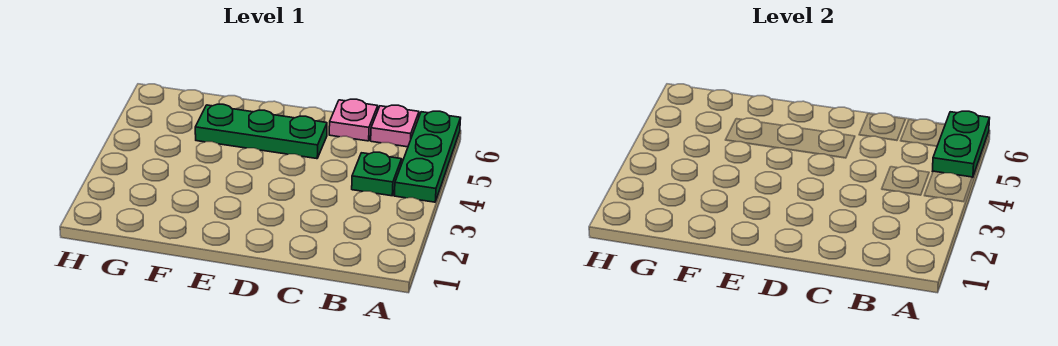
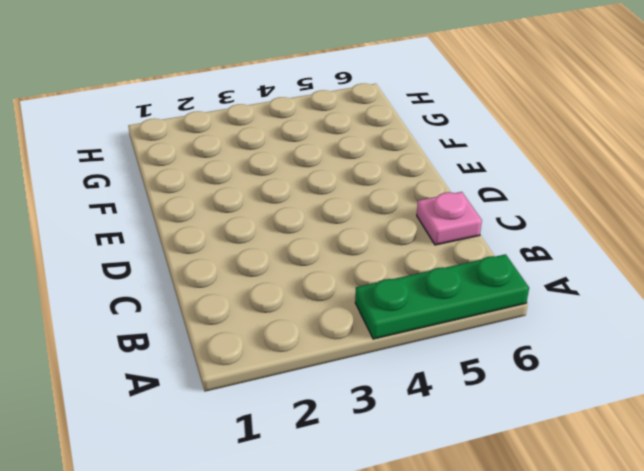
none -> green plate B4 level 1
none -> pink plate B6 level 1

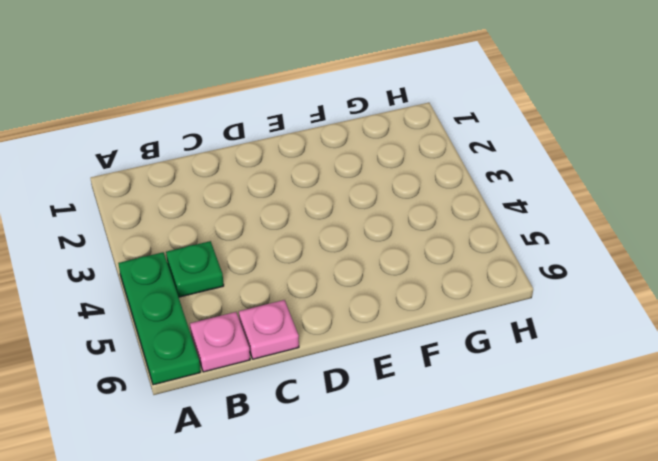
none -> green plate D5:F5 level 1
none -> green plate A5:A6 level 2

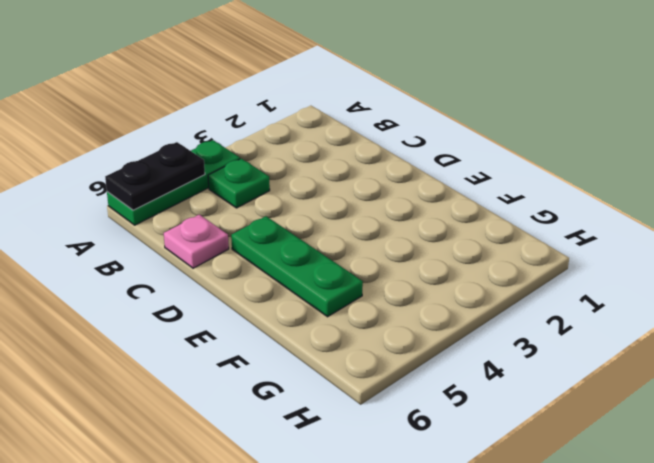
black plate A5:A6 level 2 -> green plate A5:A6 level 2
none -> pink plate B6 level 1

